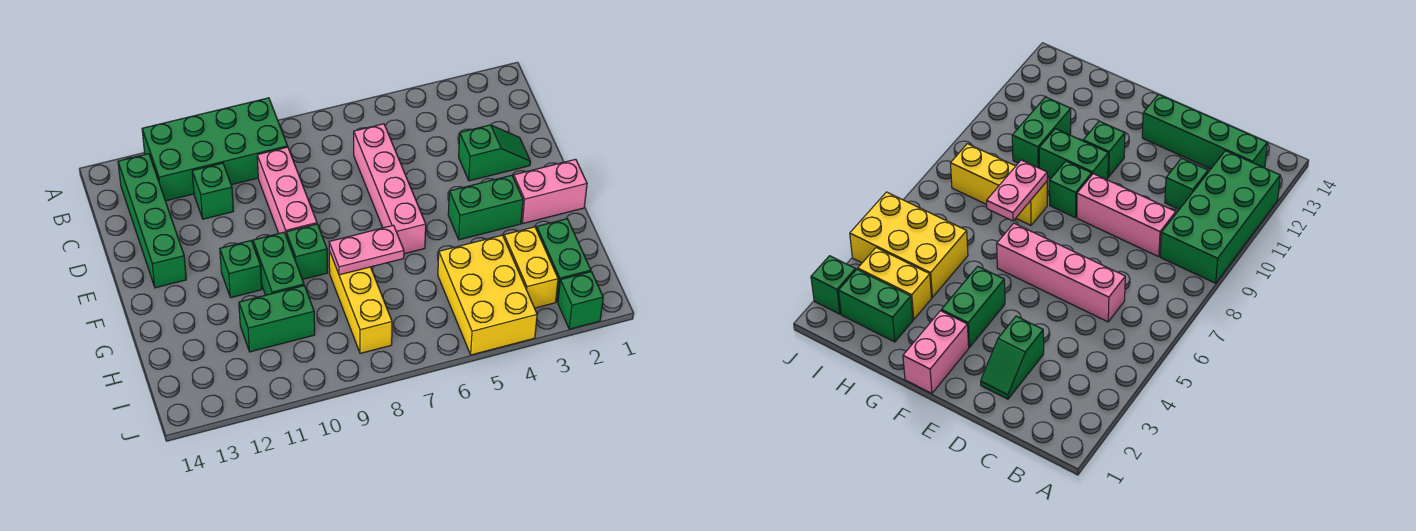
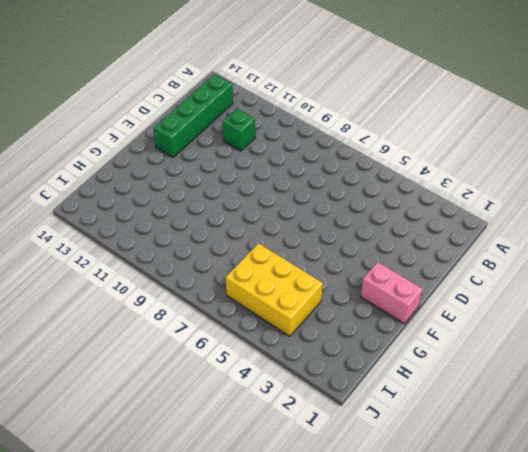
yellow brick H4:I6 level 1 -> yellow brick H4:J5 level 1
none -> green brick A9:B12 level 1
none -> pink brick C6:F6 level 1
none -> pink brick C9:E9 level 1

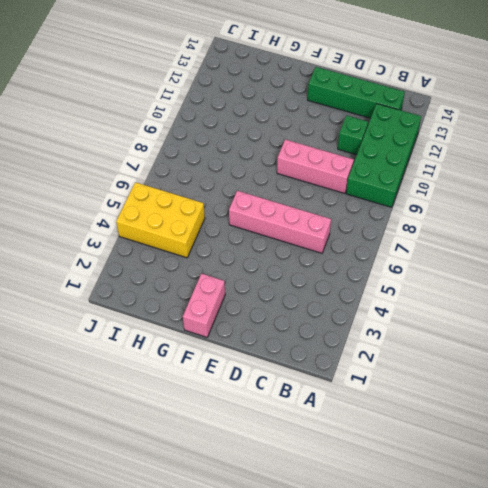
none -> green slope D2:D3 level 1 top 3
none -> green brick F3:F4 level 1
none -> green brick F9 level 1

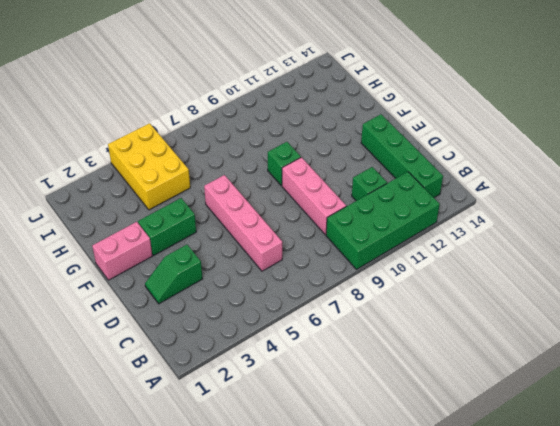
none -> green brick F10:G10 level 1
none -> green brick F11 level 1
none -> yellow brick G8:I8 level 1

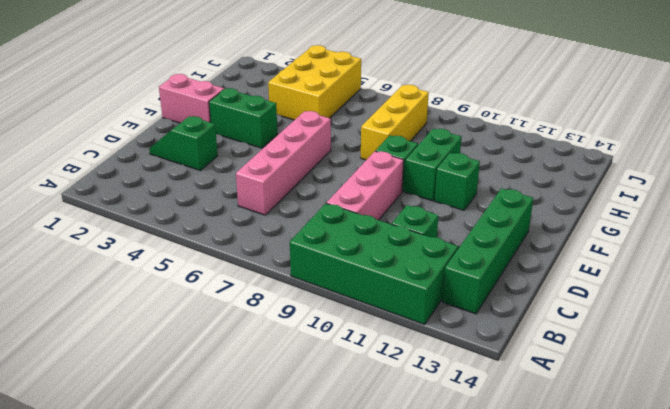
none -> green brick H2:I2 level 1
none -> yellow brick H3:I3 level 1
none -> green brick H10:H11 level 1

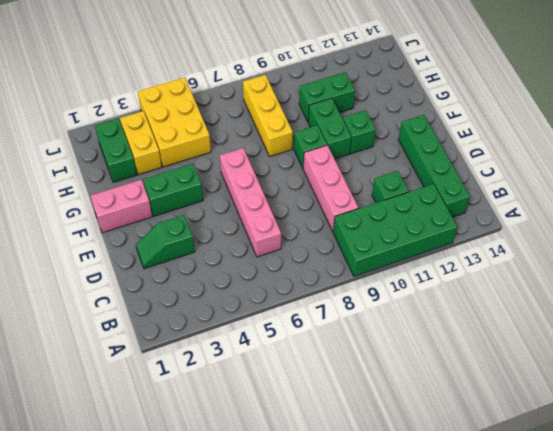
none -> green brick J2 level 1
none -> pink plate G7:G8 level 2

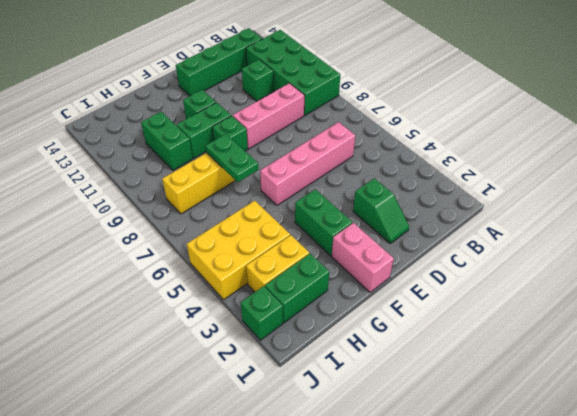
green plate G7:G8 level 2 -> pink plate G7:G8 level 2

